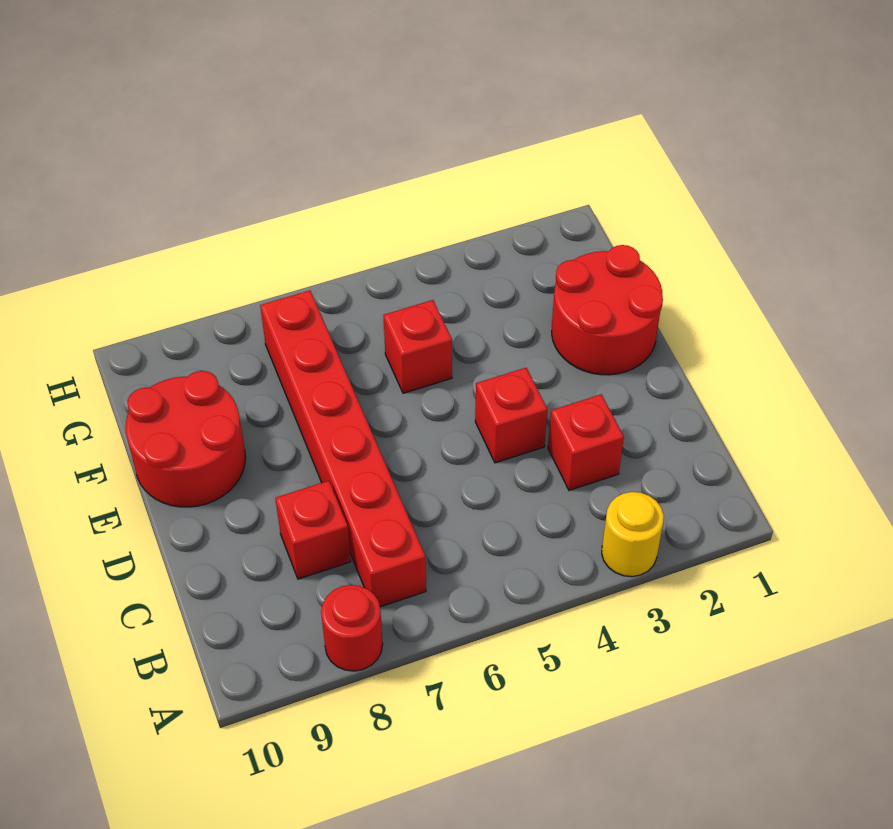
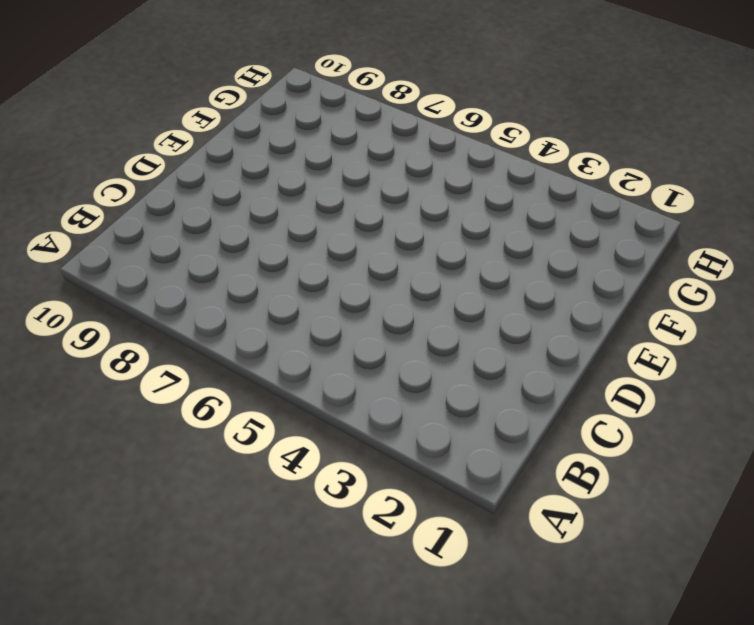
none -> yellow round brick A3 level 1
none -> red round brick A8 level 1

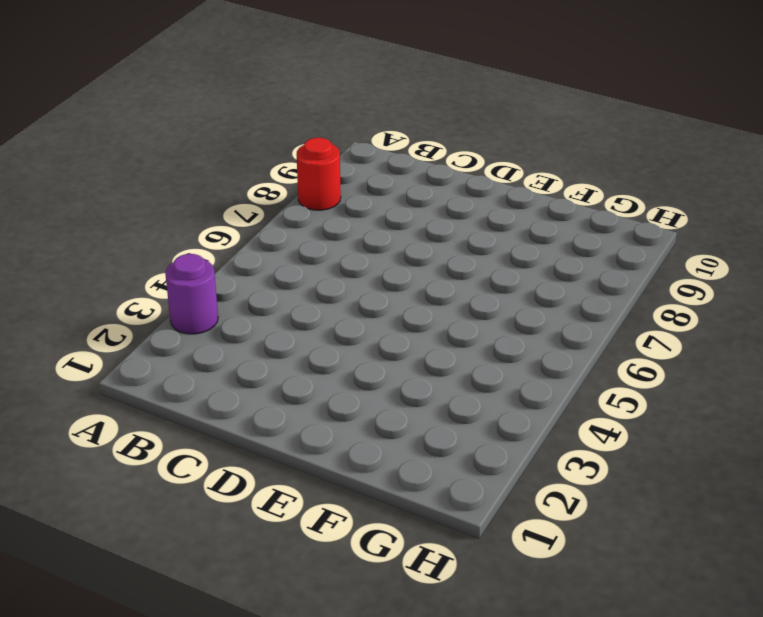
purple round brick A3 level 1 -> yellow round brick A3 level 1
none -> red brick B7:G7 level 1
none -> red brick C3 level 1

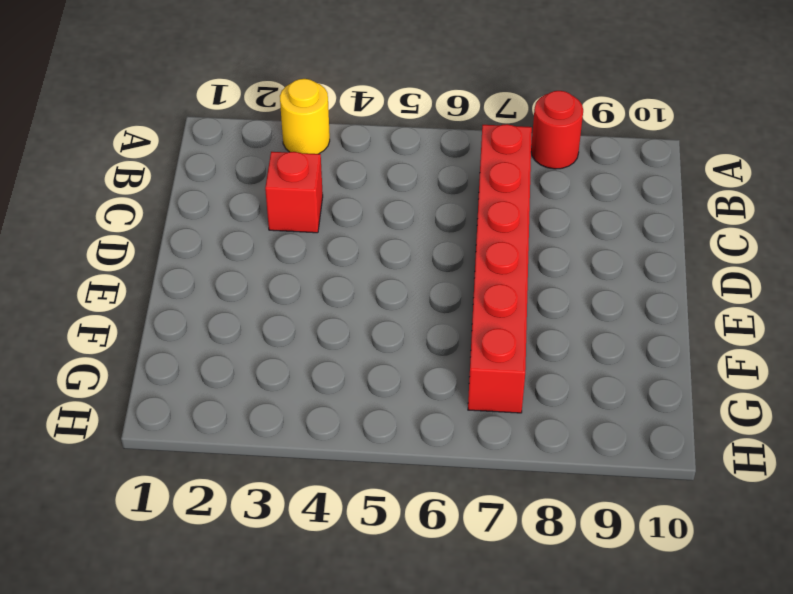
none -> red brick C8 level 1
none -> red brick D4 level 1

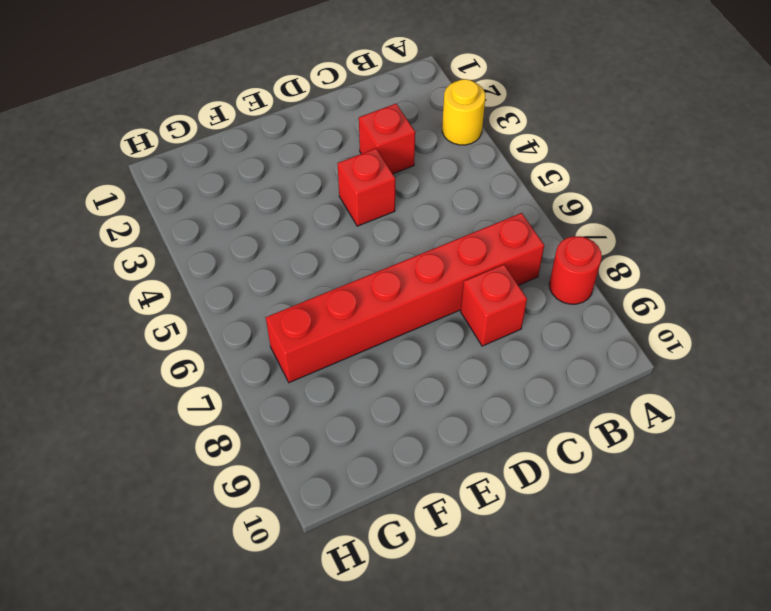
none -> red round brick E1:F2 level 1
none -> red round brick E9:F10 level 1

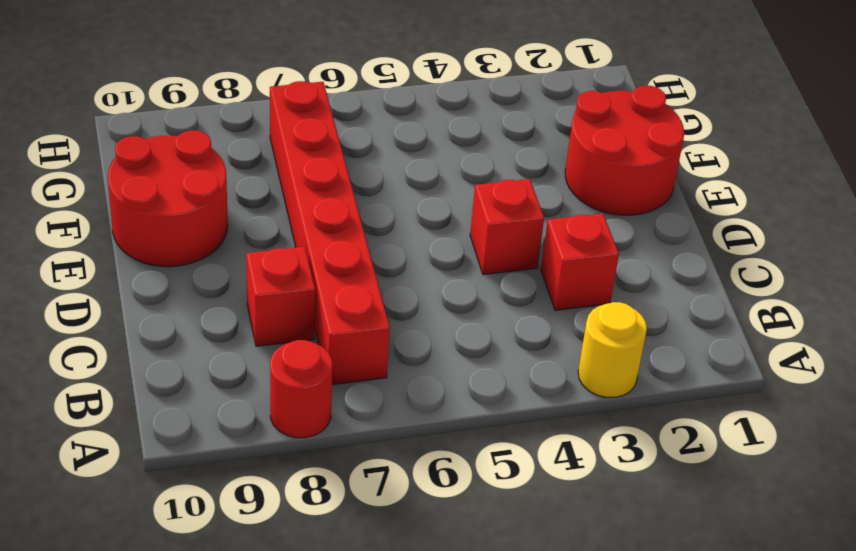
none -> red brick F5 level 1

